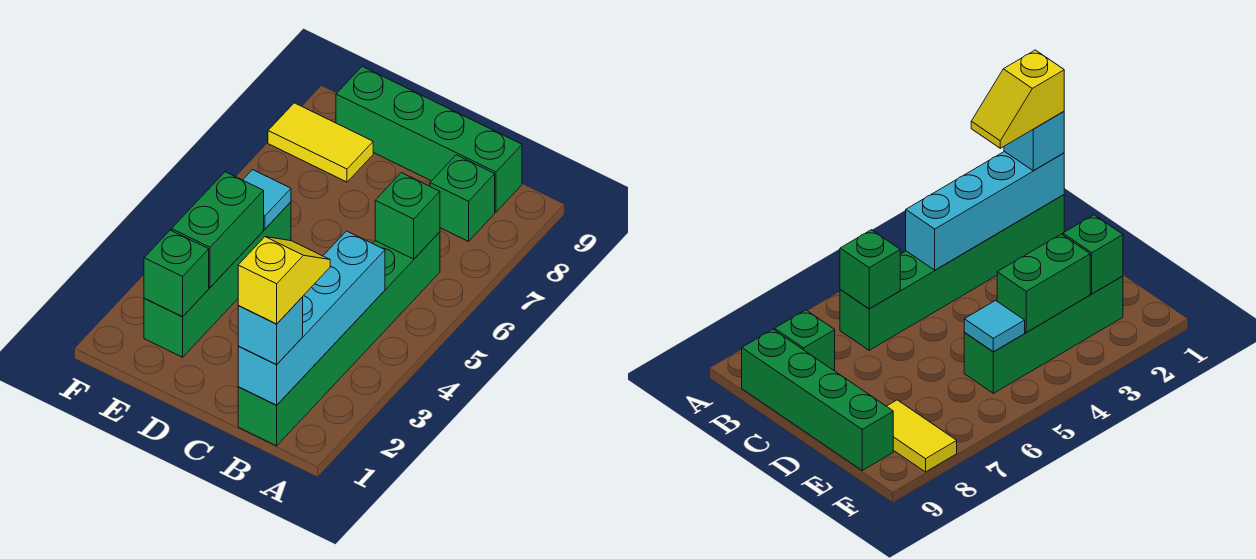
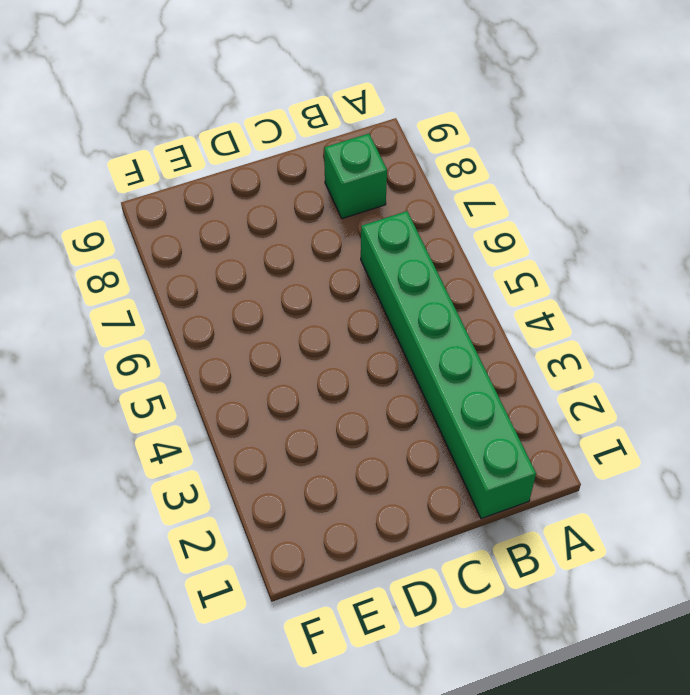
none -> green brick B9:E9 level 1
none -> green brick E2:E5 level 1
none -> yellow tile E8:F8 level 1

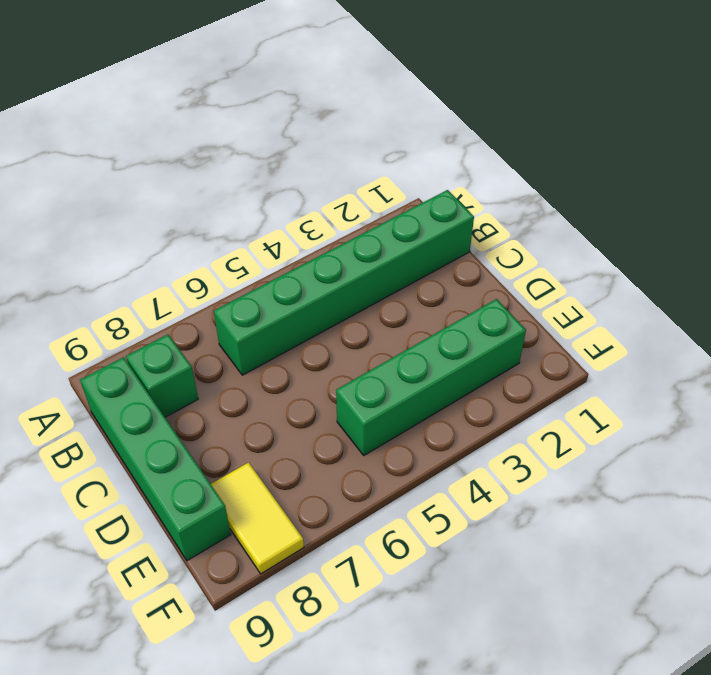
none -> cyan brick B1:B4 level 2
none -> green brick B6 level 2
none -> green brick E2 level 2

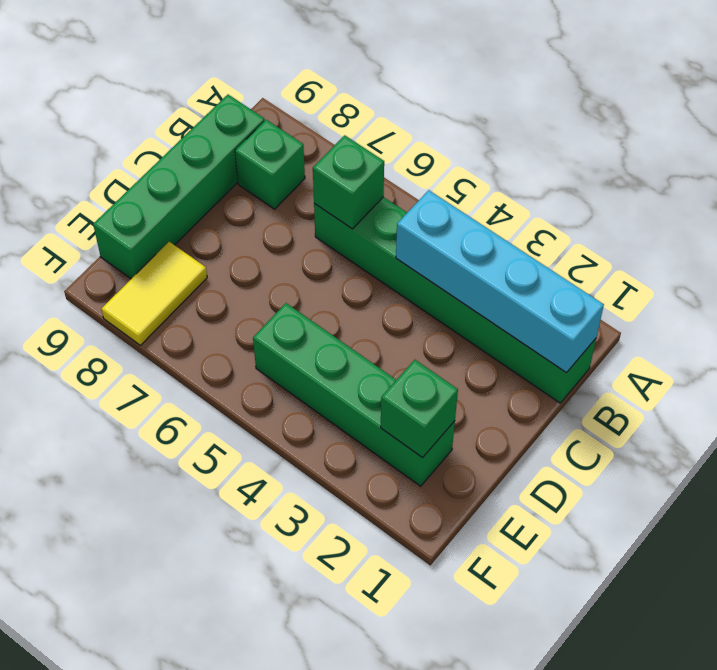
none -> green brick E3:E4 level 2
none -> cyan tile E5 level 2
none -> cyan brick B1 level 3

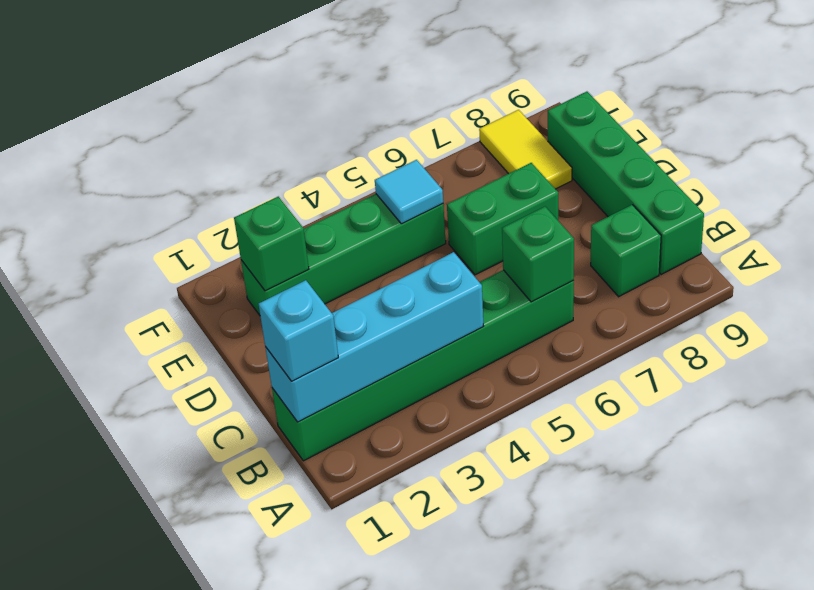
green brick D6:D7 level 1 -> green brick E3:E4 level 2
none -> yellow slope B1:B2 level 4 top 1

